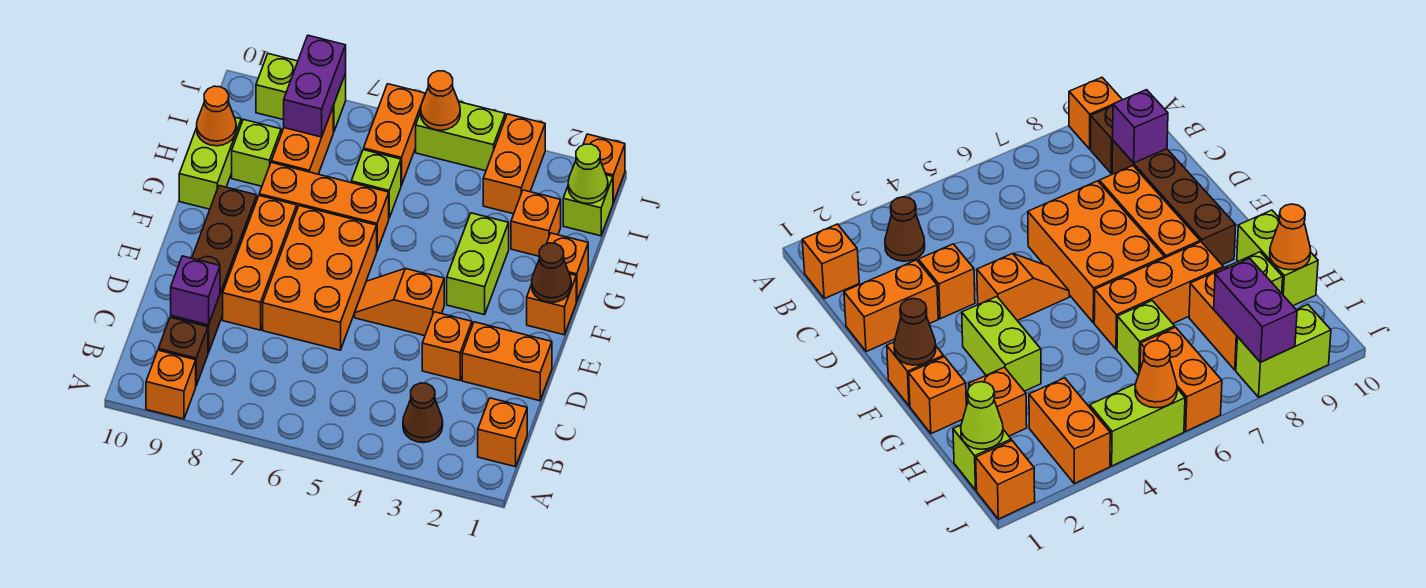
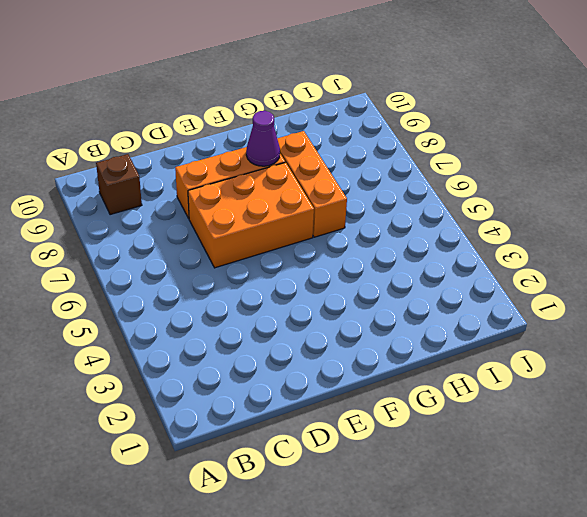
purple cone F8 level 2 -> none
none -> orange brick A9 level 1
none -> orange brick B1 level 1
none -> brown cone B3 level 1
none -> brown brick C9:F9 level 1

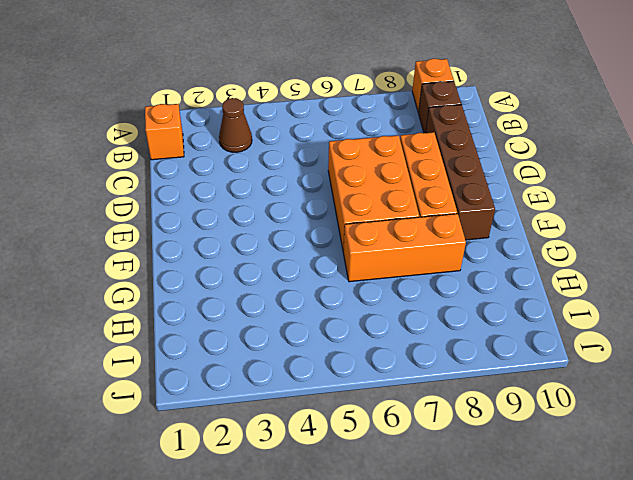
none -> orange brick D1:D2 level 1
none -> orange brick D3 level 1
none -> orange slope E4:E5 level 1 top 4
none -> orange brick F1 level 1

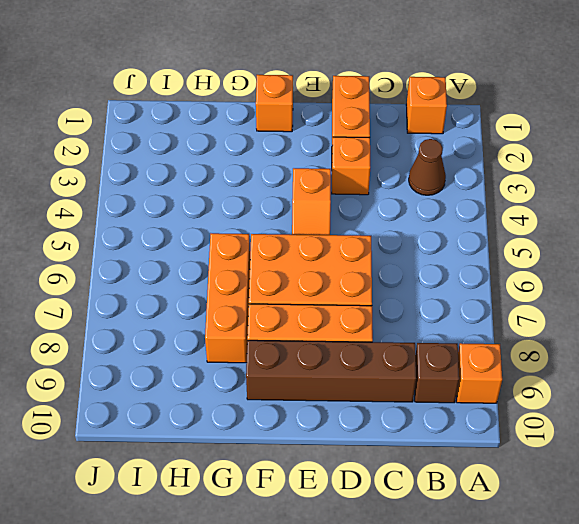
none -> lime brick F3:G3 level 1
none -> orange brick G1 level 1
none -> lime brick G10:H10 level 1
none -> orange brick H2 level 1

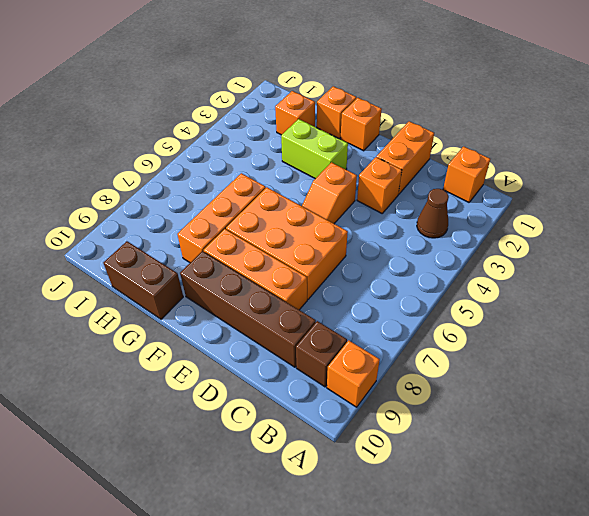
brown brick G10:H10 level 1 -> lime brick G10:H10 level 1
none -> lime brick H6 level 1
none -> orange brick H8:I8 level 1
none -> lime brick H9 level 1
none -> lime brick I1 level 1

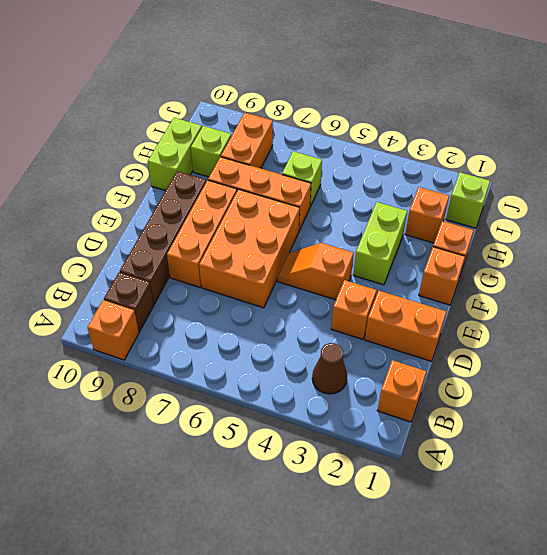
none -> orange brick I3:J3 level 1
none -> orange brick I6:J6 level 1
none -> orange brick J1 level 1
none -> lime brick J4:J5 level 1

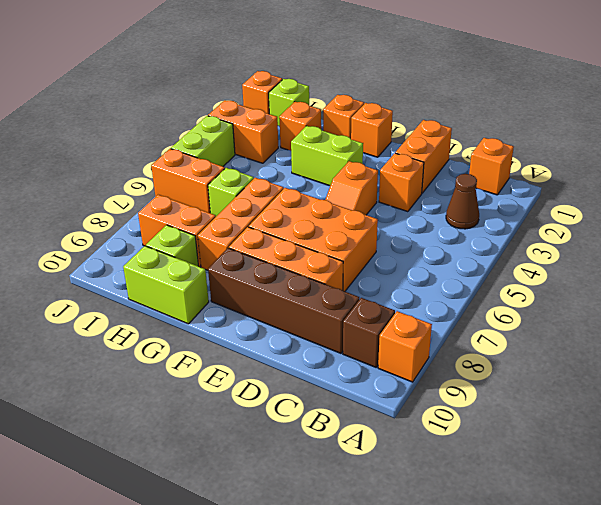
none -> lime brick J8:J9 level 1
none -> purple brick C9 level 2
none -> brown cone F1 level 2
none -> orange cone H10 level 2

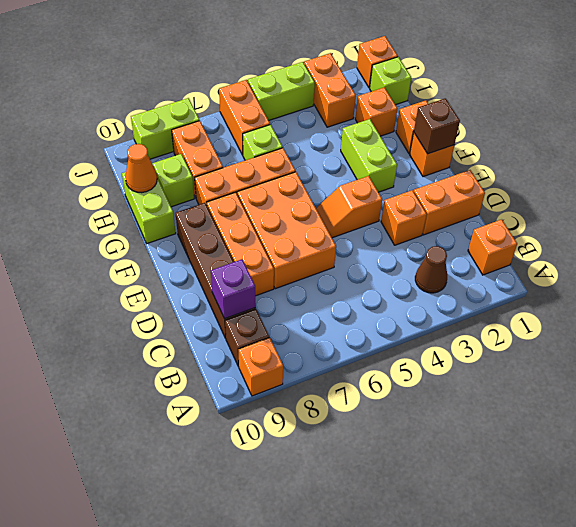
brown brick F1 level 2 -> brown cone F1 level 2
none -> lime cone I1 level 2
none -> purple brick I8:J8 level 2
none -> orange cone J5 level 2

